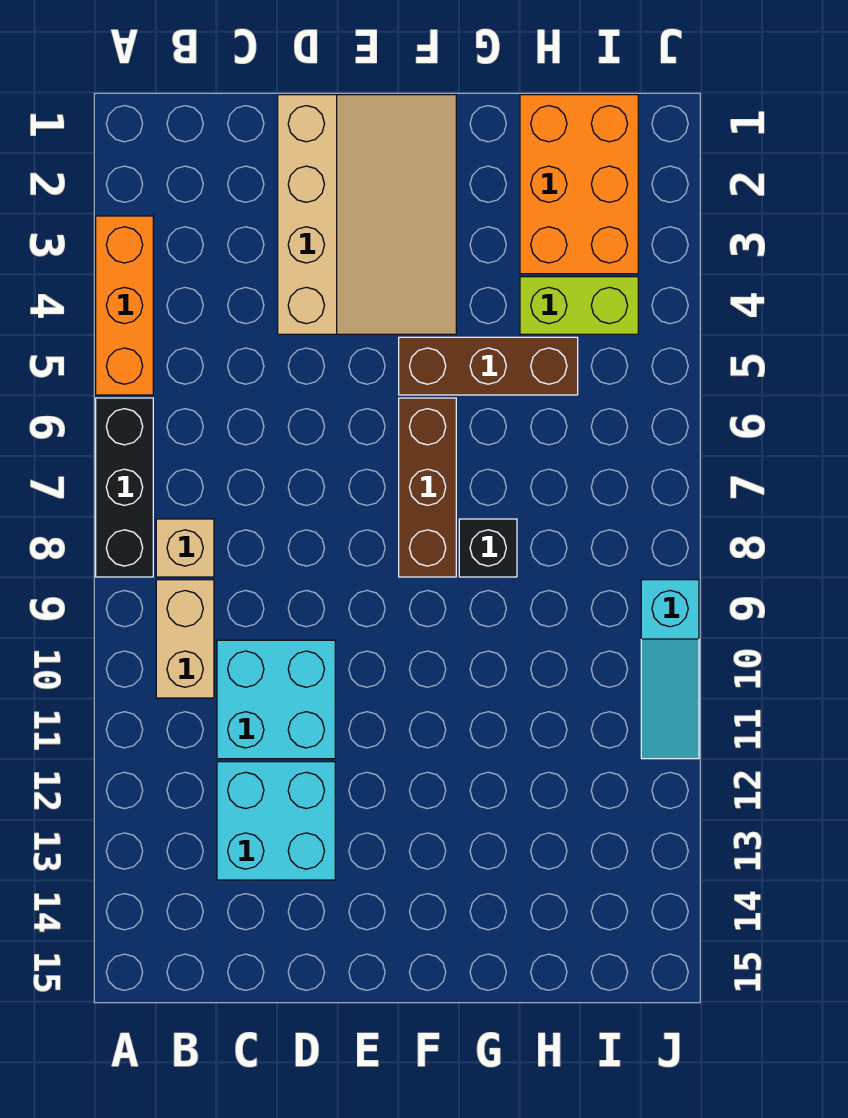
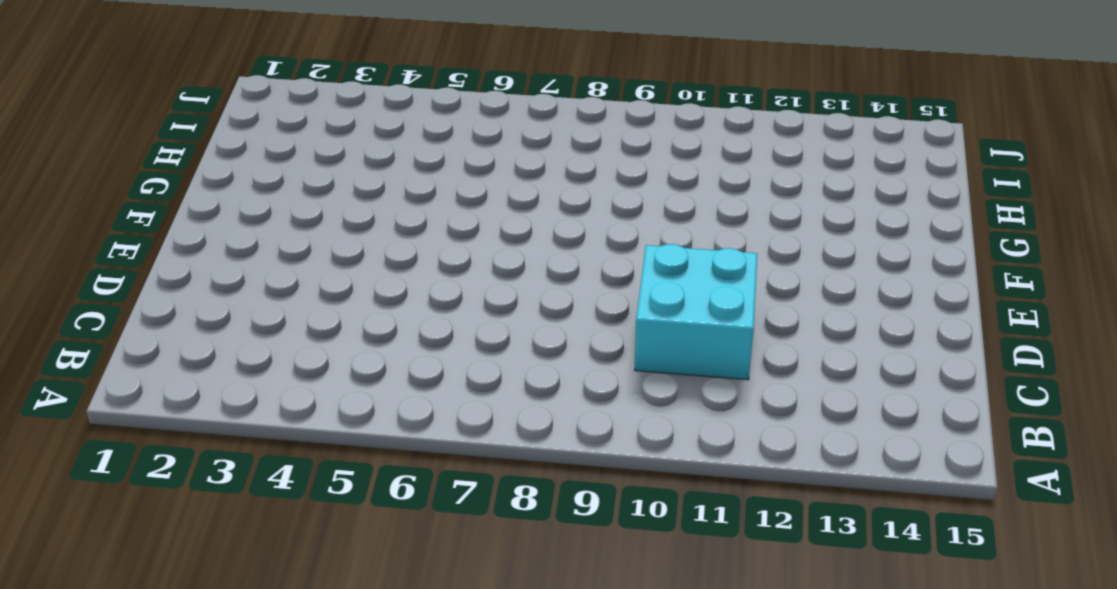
none -> orange brick A3:A5 level 1
none -> black brick A6:A8 level 1
none -> tan brick B8 level 1

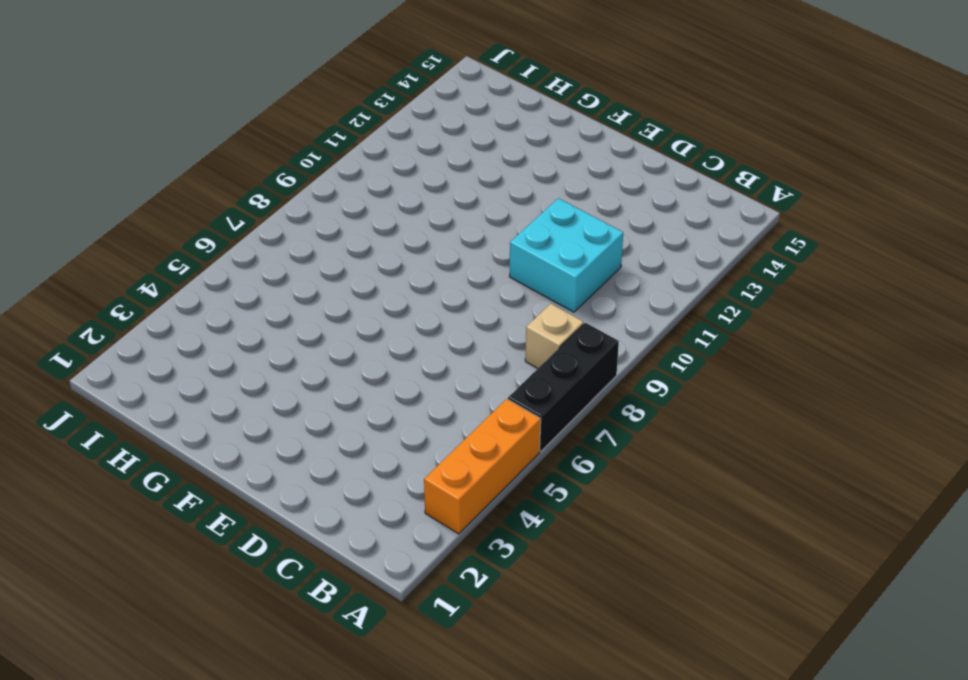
none -> tan brick B9:B10 level 1
none -> cyan brick C12:D13 level 1
none -> tan slope D1:F4 level 1 top D

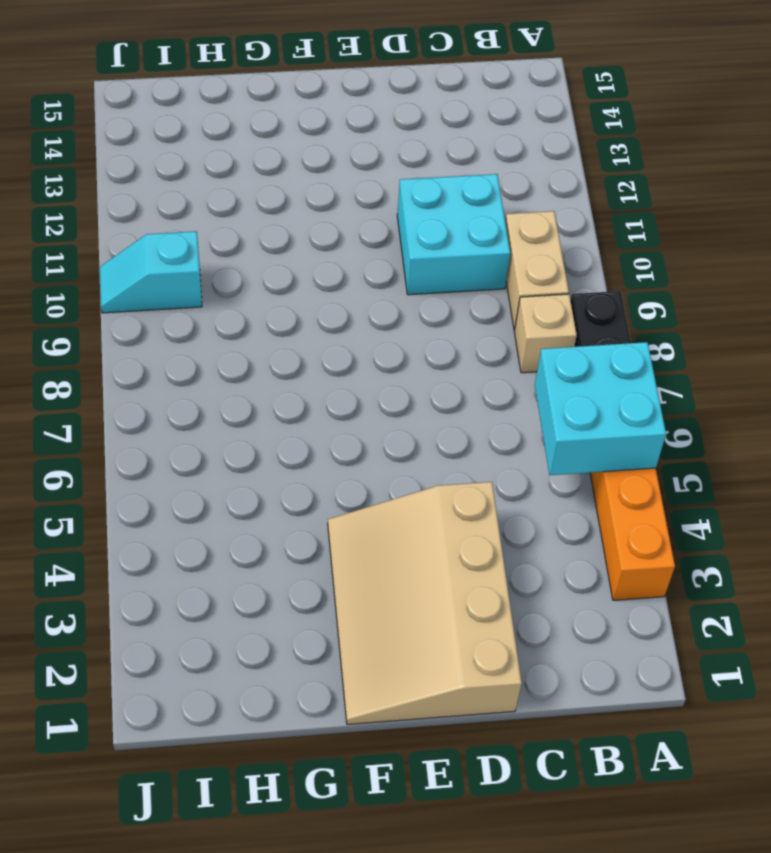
cyan brick A5:B6 level 2 -> cyan brick C12:D13 level 1
cyan slope I10:J10 level 1 top I -> cyan slope J9:J11 level 1 top 9
none -> brown brick F5:H5 level 1
none -> brown brick F6:F8 level 1
none -> black brick G8 level 1

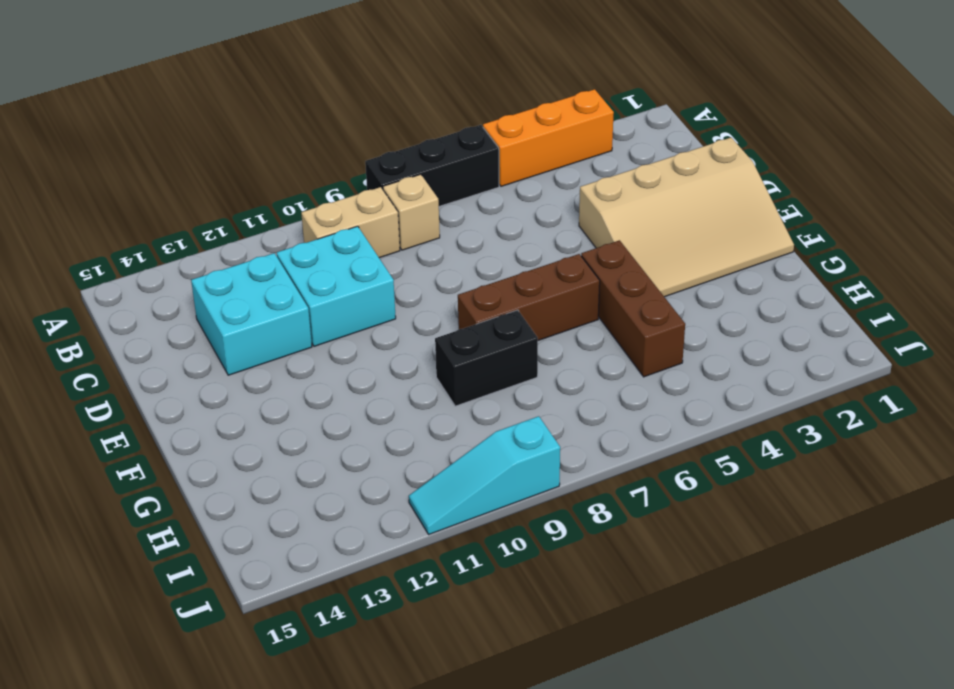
black brick G8:G9 level 1 -> black brick G8 level 1
none -> orange brick H1:I3 level 1
none -> lime brick H4:I4 level 1

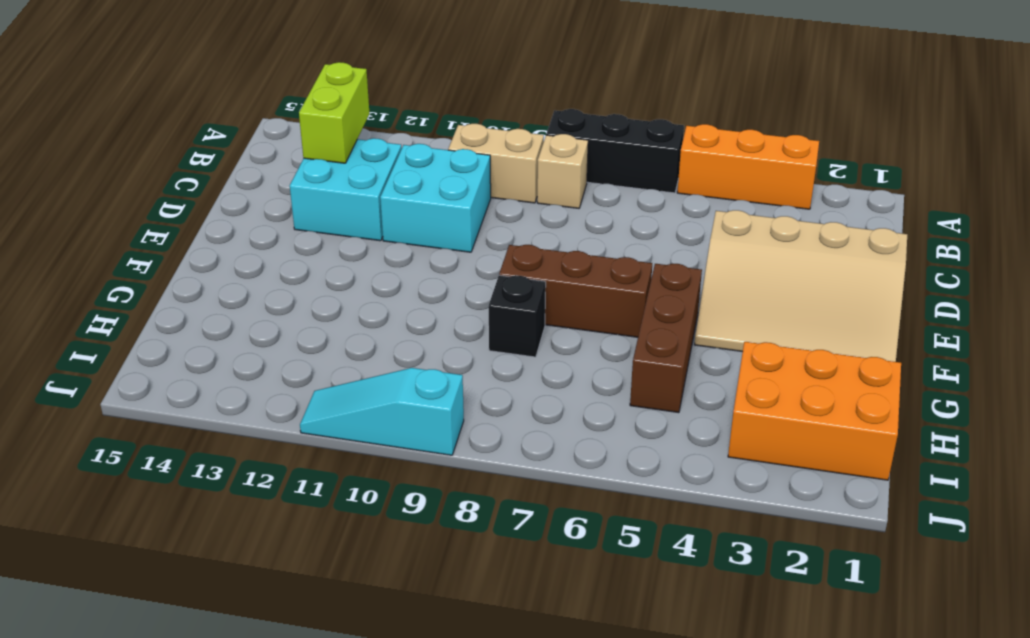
lime brick B13:C13 level 2 -> lime brick H4:I4 level 1

